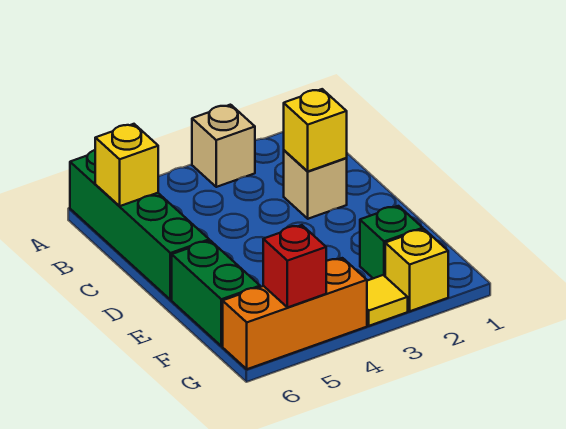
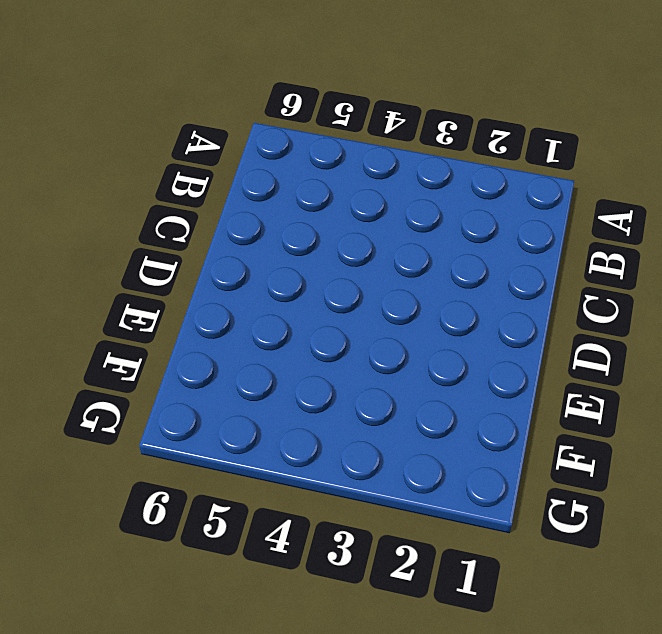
none -> tan brick A3 level 1
none -> green brick A6:D6 level 1

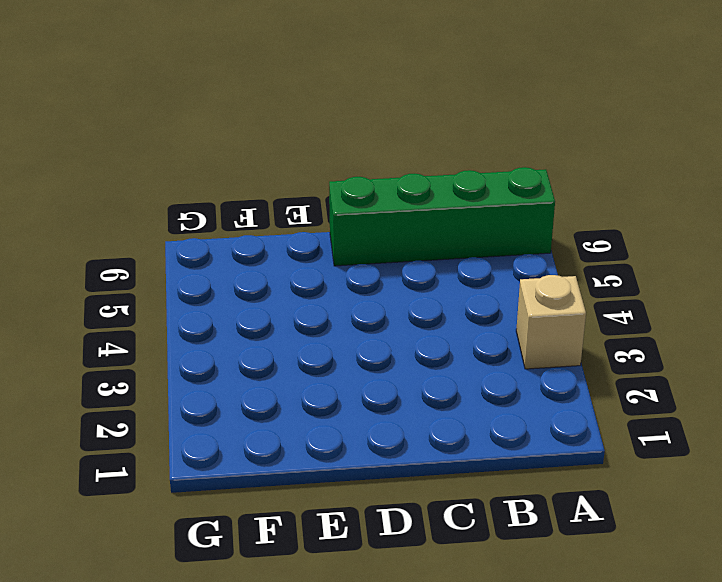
none -> tan brick C2 level 1
none -> green brick E6:F6 level 1

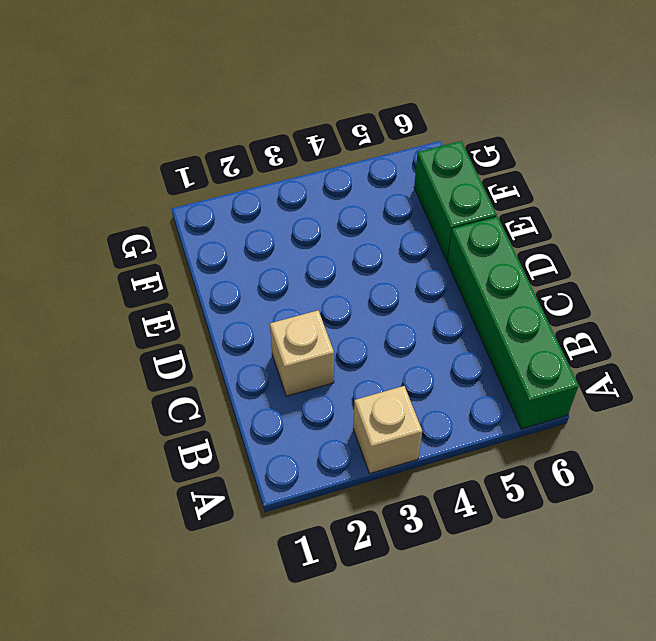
none -> green brick F2 level 1
none -> yellow brick G2 level 1

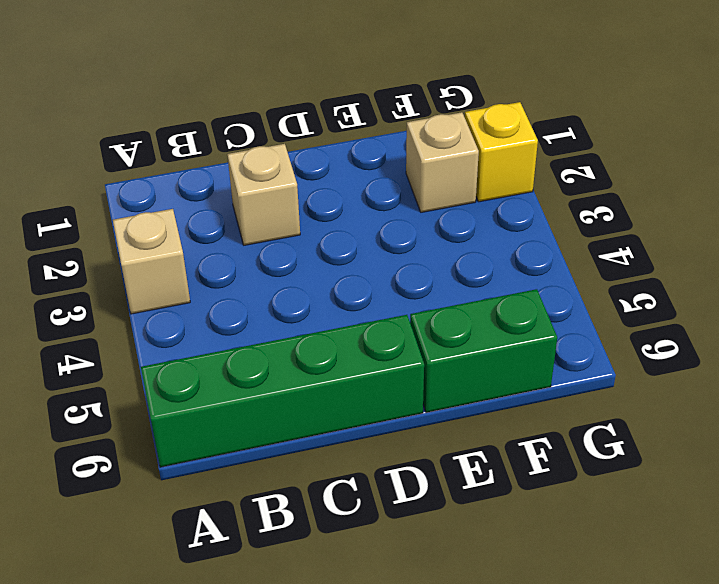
tan brick F2 level 1 -> green brick F2 level 1
none -> yellow tile G3 level 1
none -> orange brick G4:G6 level 1

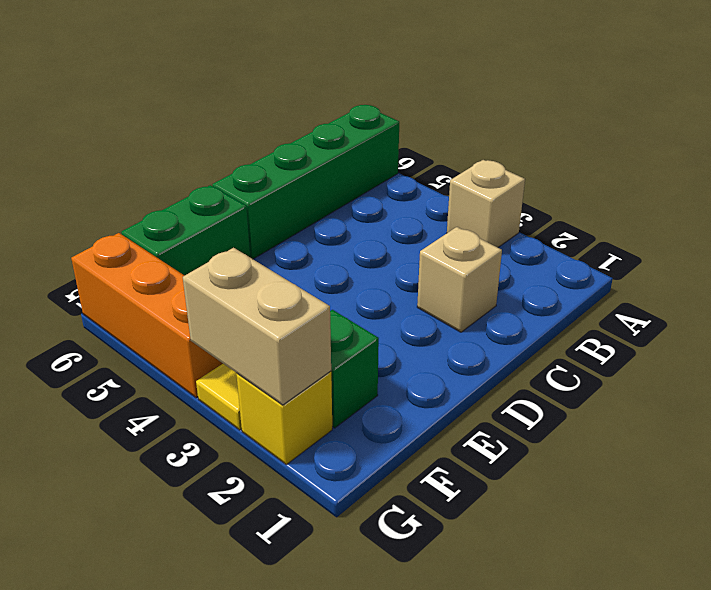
tan brick G2:G3 level 2 -> none
none -> yellow brick B6 level 2
none -> yellow brick C2 level 2

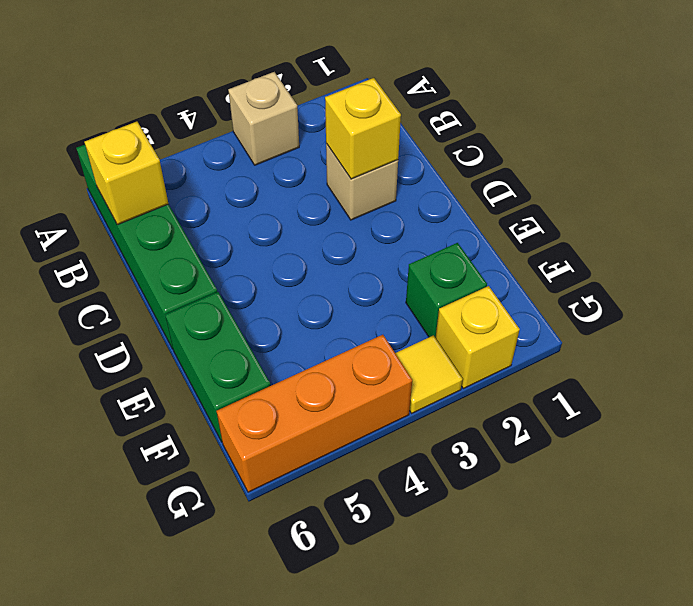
none -> red brick G5 level 2

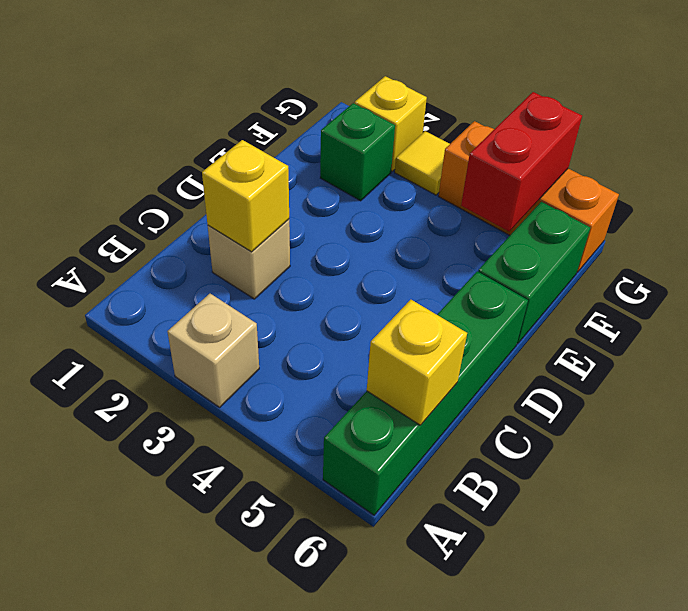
red brick F5:G5 level 2 -> red brick G5 level 2

